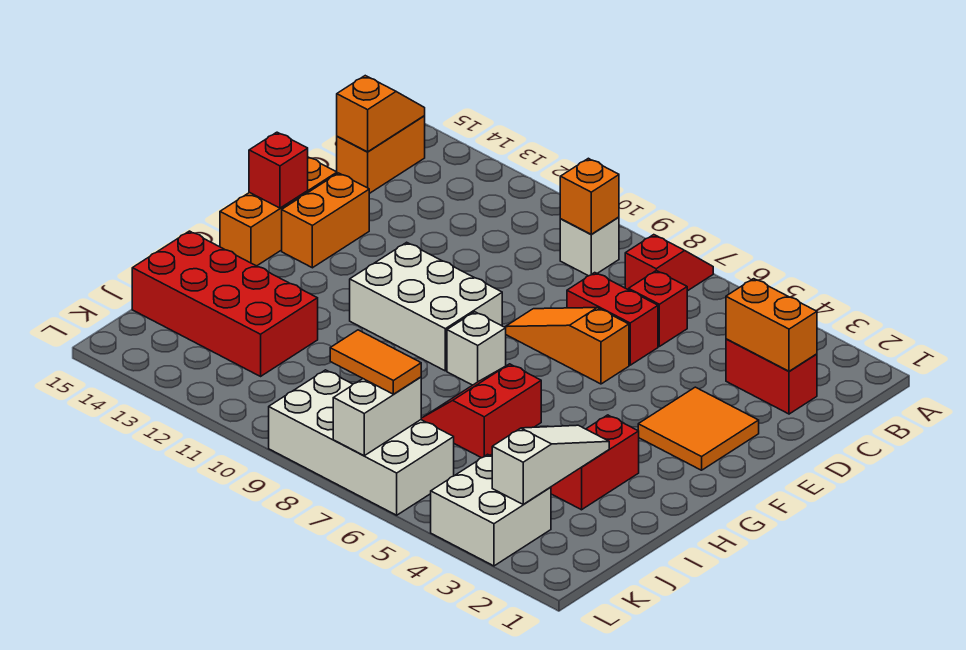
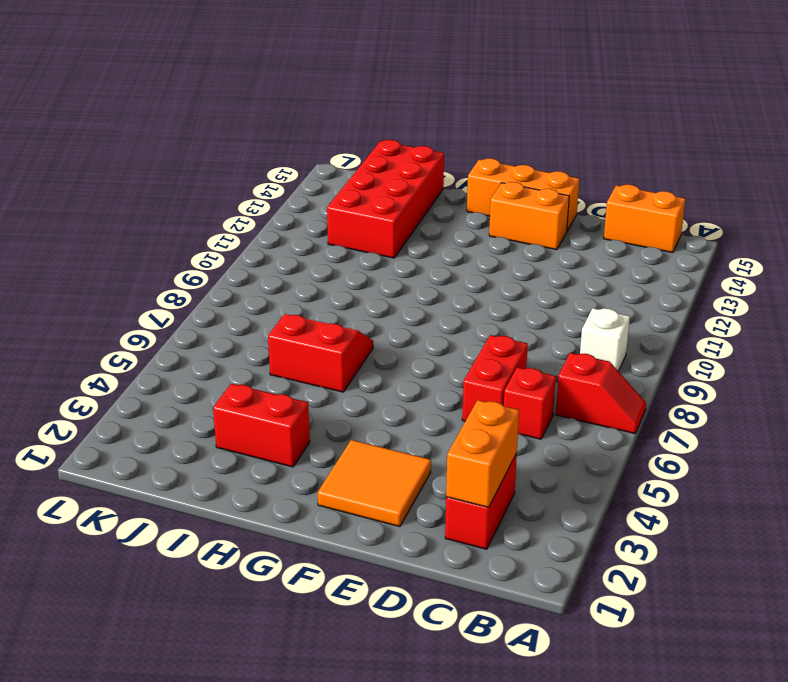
none -> orange slope E6:E8 level 1 top 6
none -> white brick F9:G11 level 1
none -> white brick G8 level 1

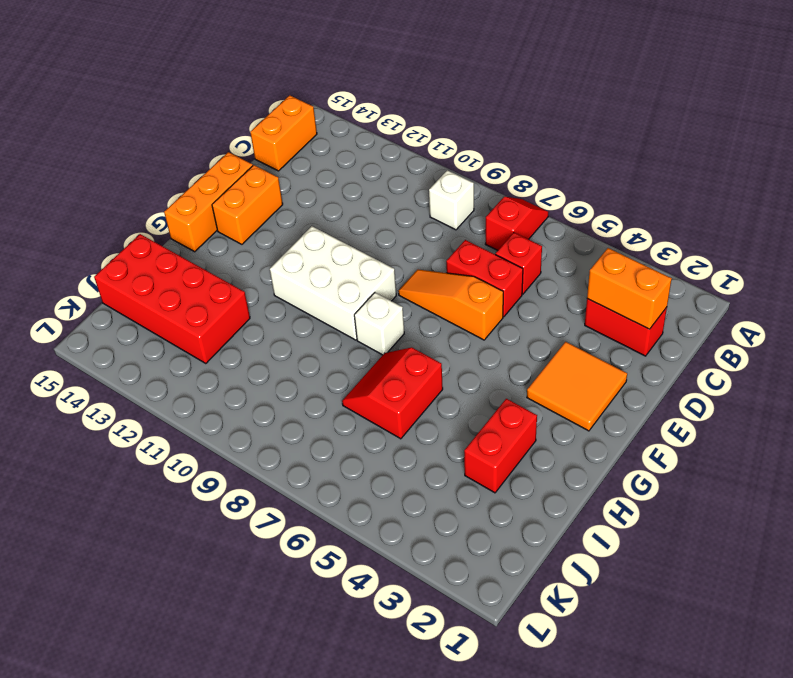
none -> white brick K3:L4 level 1
none -> white brick K6:L9 level 1
none -> orange brick B9 level 2

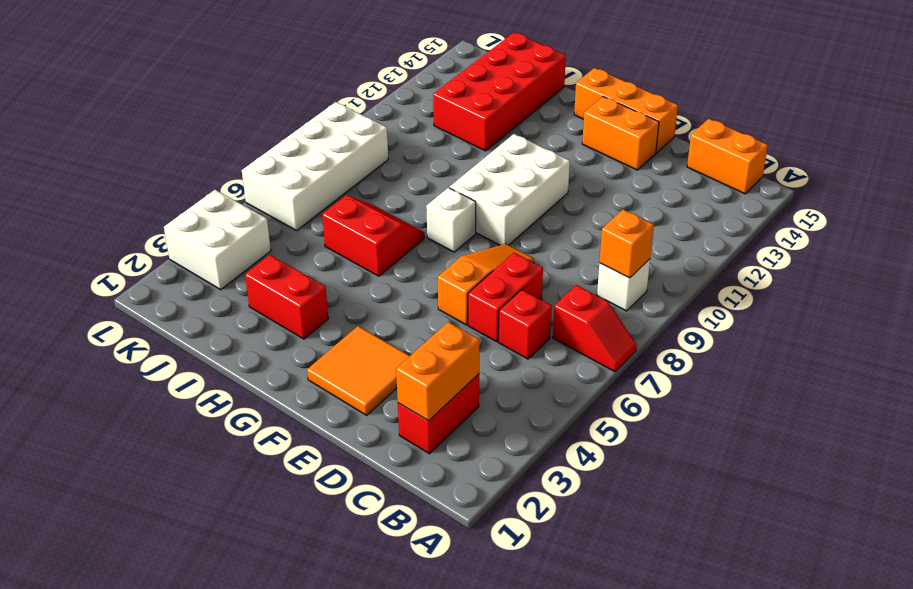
none -> orange slope B15:C15 level 2 top C
none -> red brick F15 level 2
none -> white slope I3:K3 level 2 top K

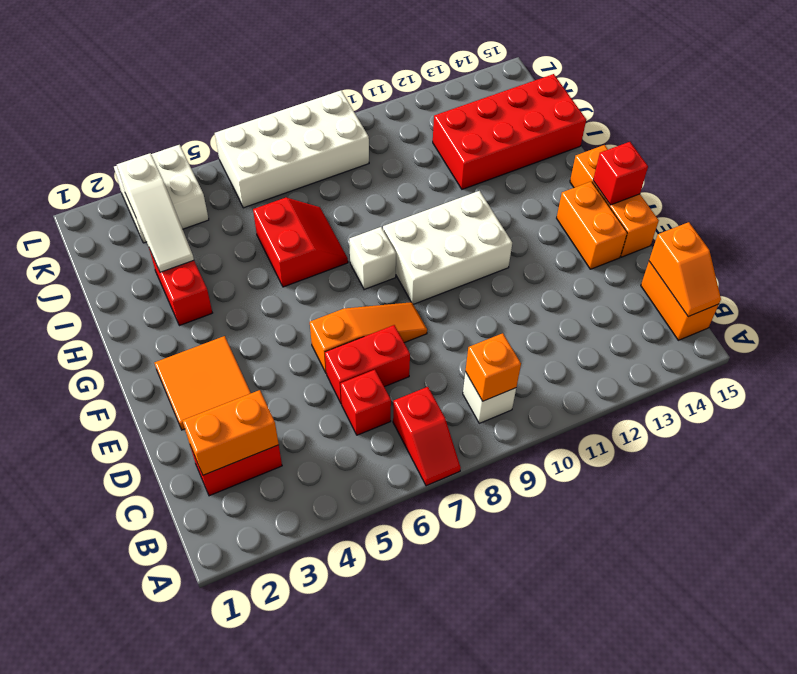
none -> white brick K7:L7 level 2
none -> orange tile K7:K8 level 3

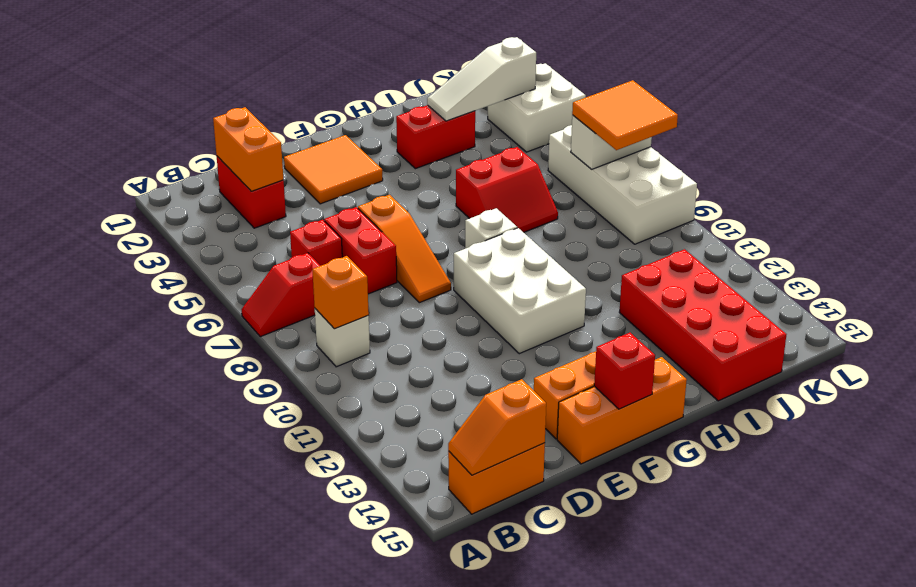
orange tile K7:L8 level 3 -> orange tile K7:K8 level 3

